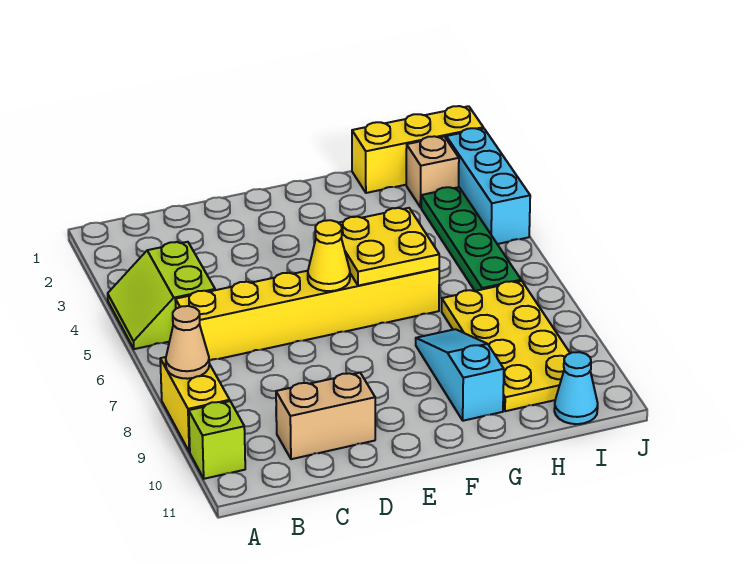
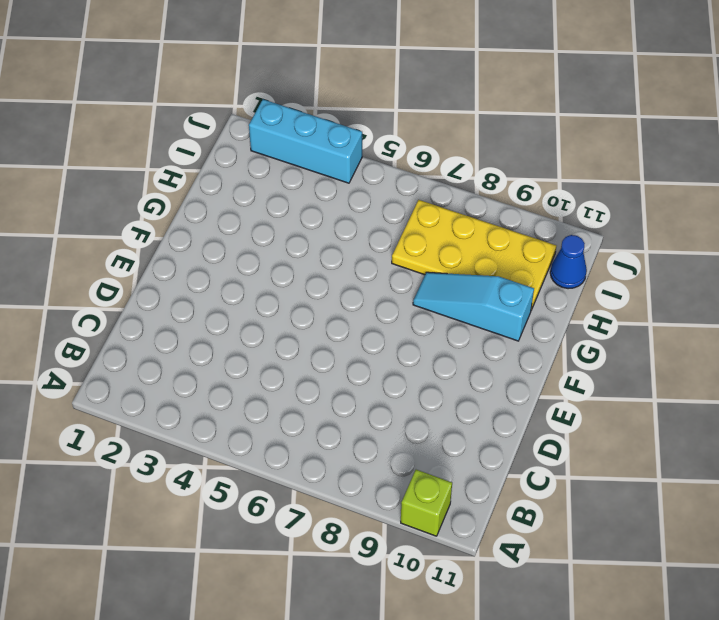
blue cone I11 level 1 -> cyan cone I11 level 1
none -> lime slope A4:B5 level 1 top B
none -> yellow brick A8:A9 level 1
none -> yellow brick B6:G6 level 1

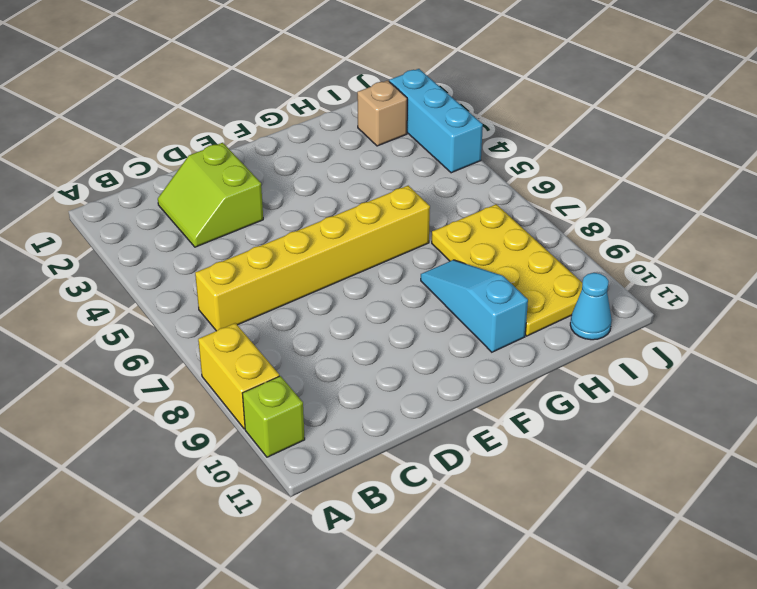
lime slope C2:D3 level 1 top D -> lime slope A4:B5 level 1 top B
none -> tan brick C10:D10 level 1
none -> yellow brick H1:J1 level 1
none -> green plate I3:I6 level 1

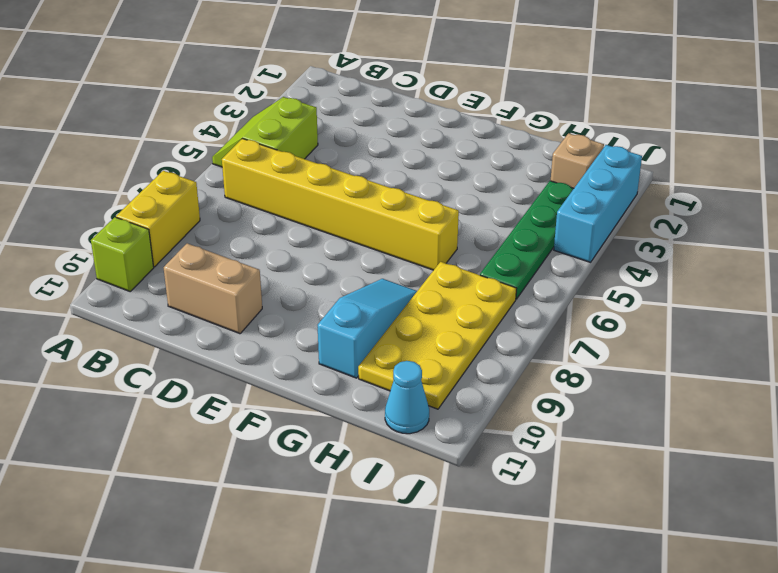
none -> yellow brick H1:J1 level 1
none -> tan cone A8 level 2
none -> yellow cone E6 level 2

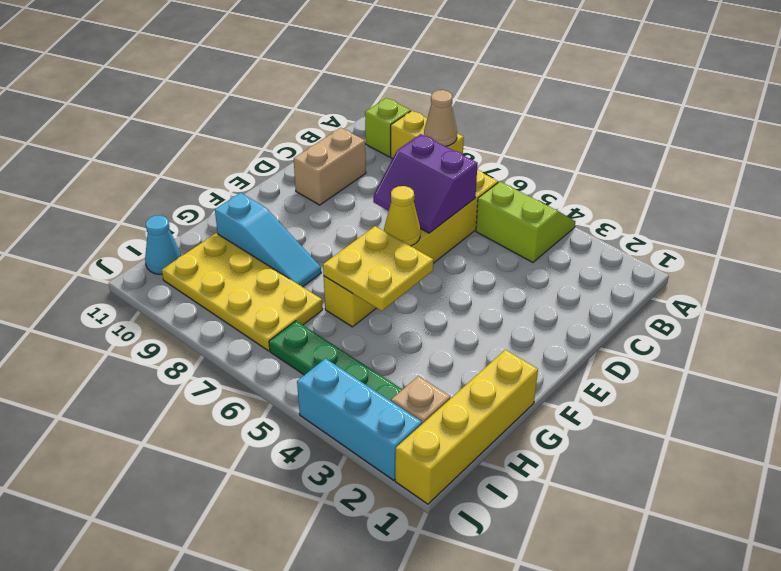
purple slope C6:D7 level 2 top C -> none
yellow brick G1:J1 level 1 -> yellow brick H1:J1 level 1

